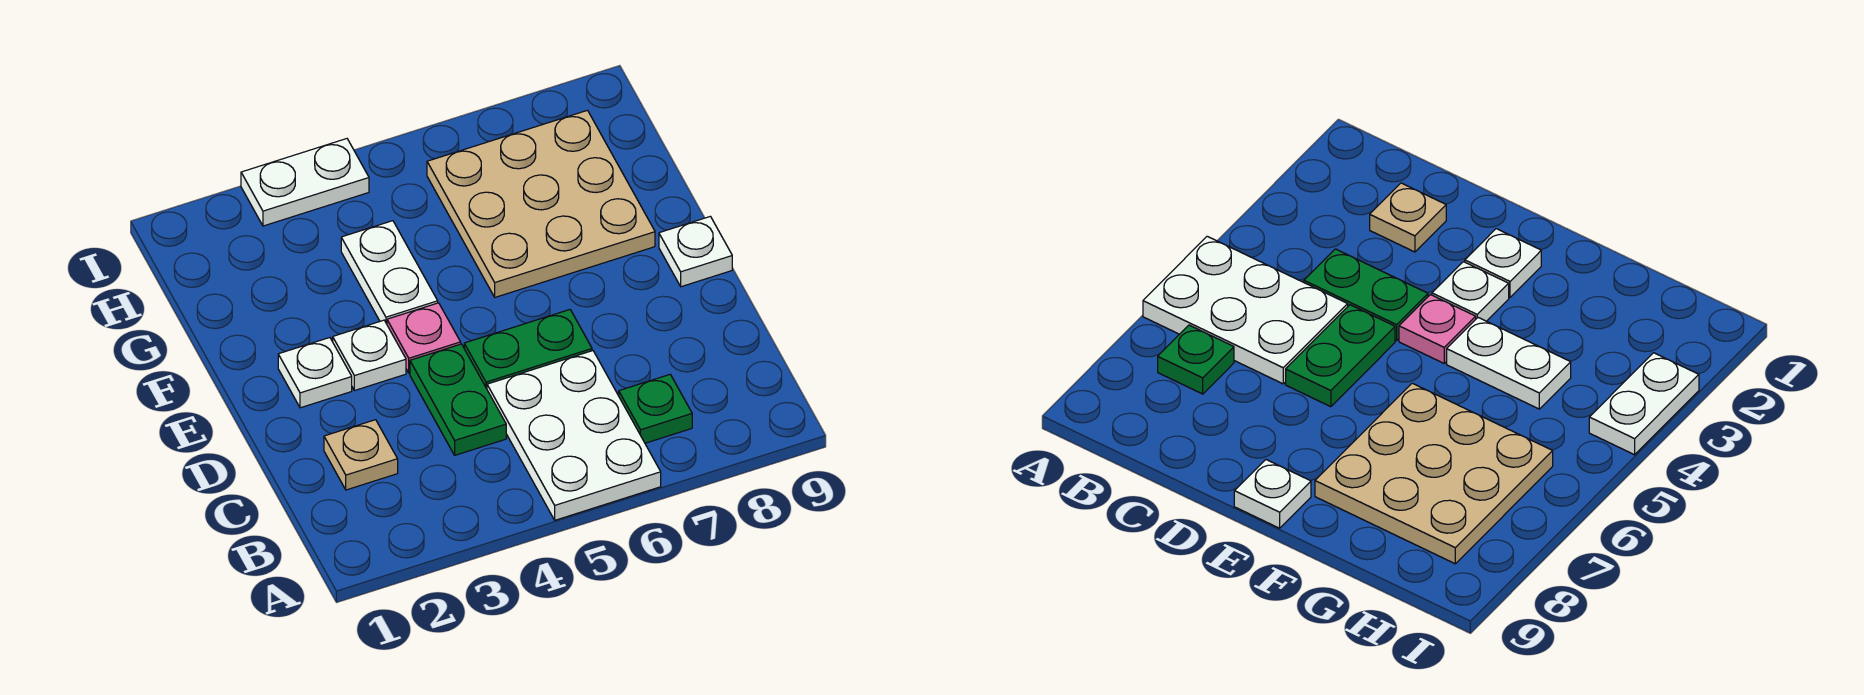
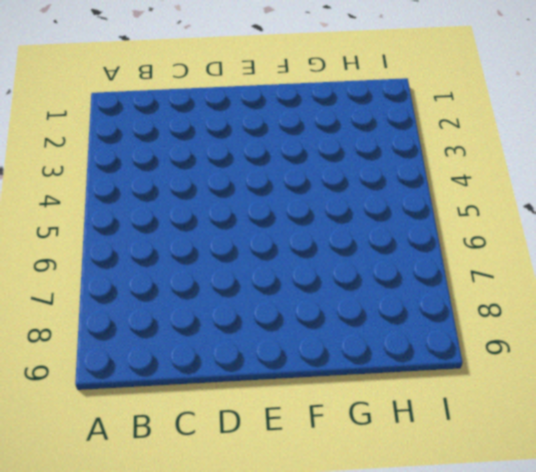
none -> white plate A5:C6 level 1
none -> green plate B7 level 1
none -> tan plate C2 level 1

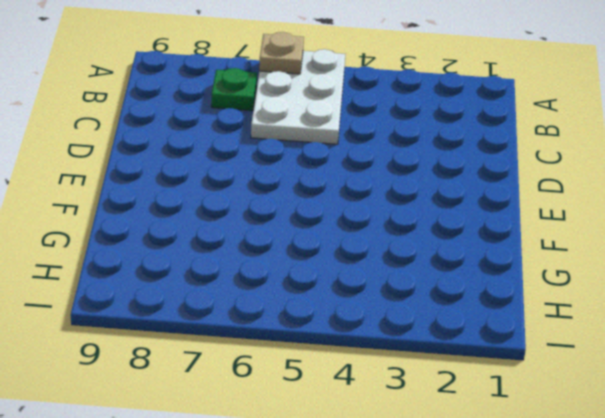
tan plate A6 level 2 -> tan plate C2 level 1
none -> green plate C4:D4 level 1
none -> green plate D5:D6 level 1
none -> white plate E2 level 1

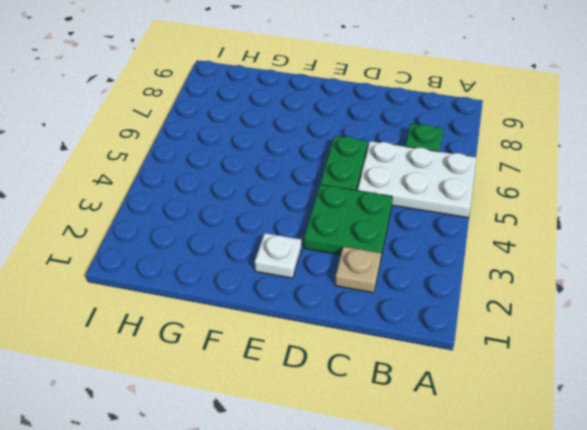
green plate C3:D4 level 1 -> green plate C4:D4 level 1
none -> white plate E3 level 1
none -> pink plate E4 level 1
none -> white plate E9 level 1

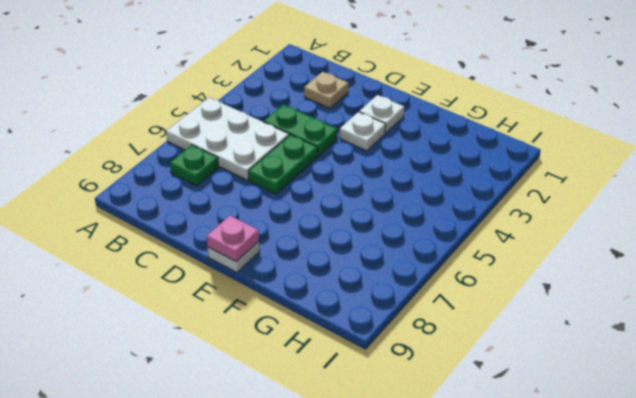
pink plate E9 level 2 -> pink plate E4 level 1
none -> white plate F4:G4 level 1
none -> tan plate F6:H8 level 1
none -> white plate I3:I4 level 1

